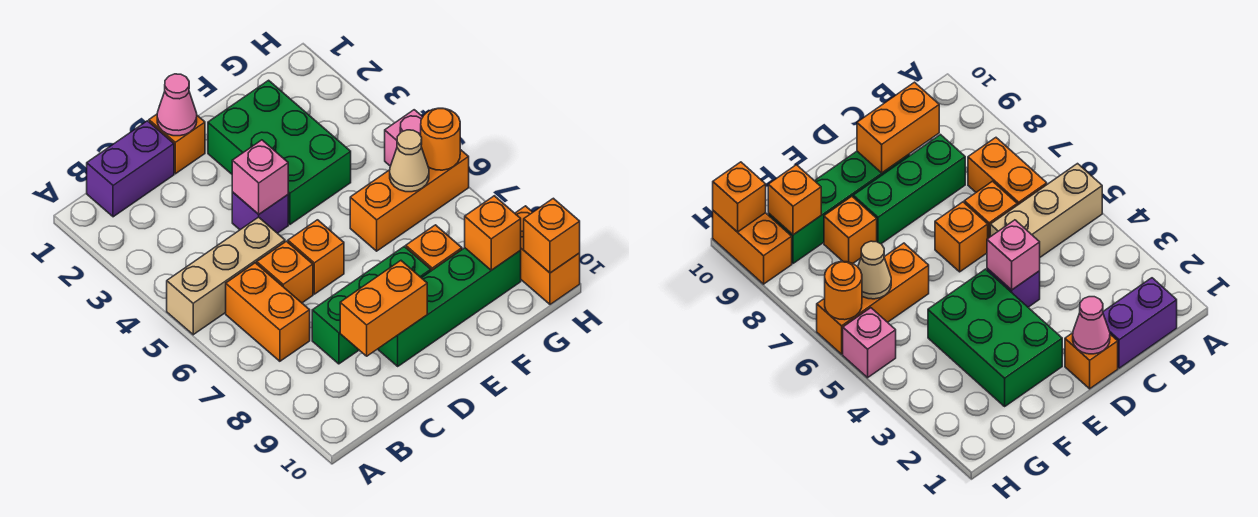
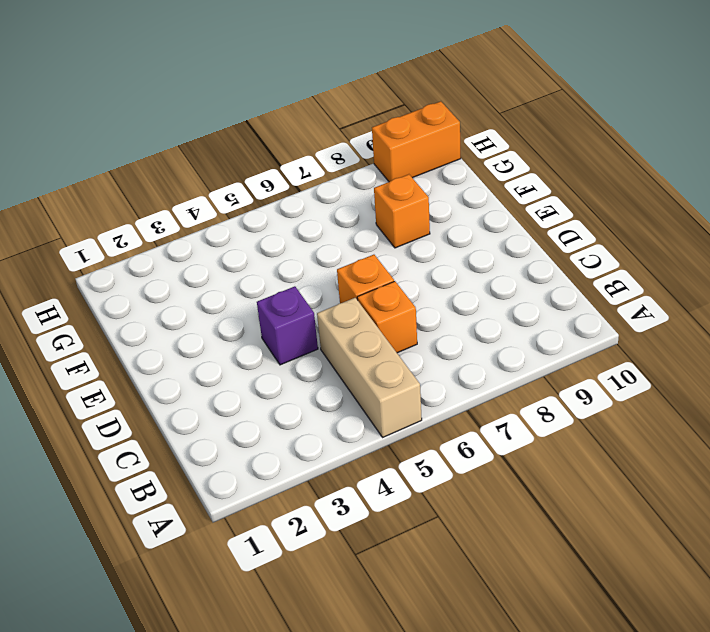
none -> purple brick B1:C1 level 1
none -> orange brick B6:B7 level 1
none -> green brick C8:E8 level 1

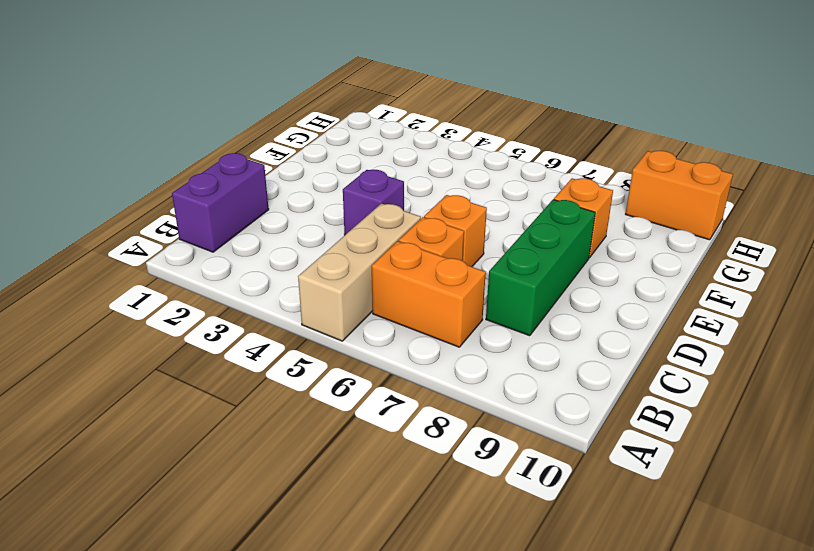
none -> orange brick D1 level 1
none -> green brick D9:G9 level 1
none -> green brick E2:F4 level 1

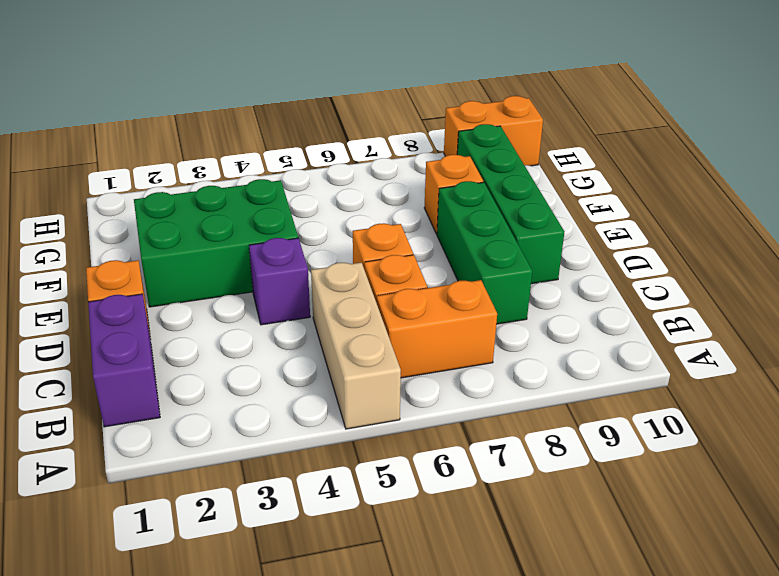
none -> orange brick F6:H6 level 1
none -> pink brick H5 level 1
none -> orange brick C9:D9 level 2

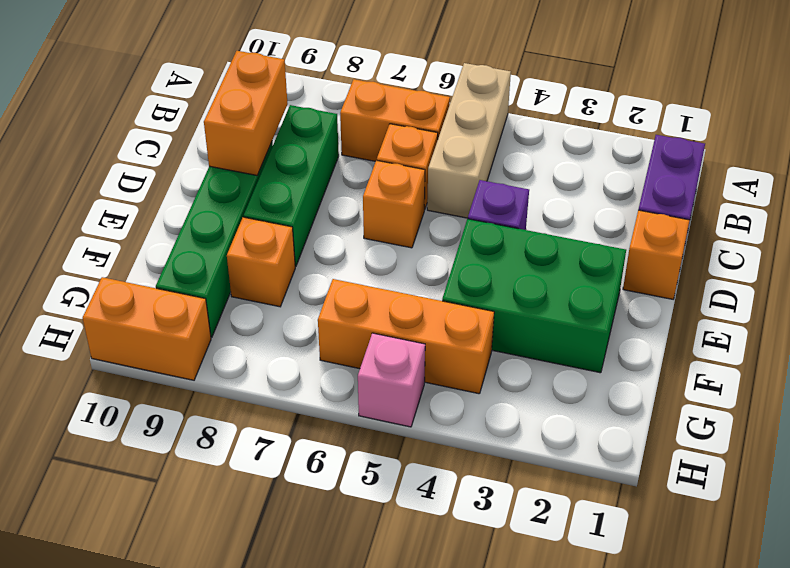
orange brick G4:G6 level 1 -> orange brick F6:H6 level 1
none -> pink cone D1 level 2
none -> pink brick D4 level 2
none -> tan cone G6 level 2

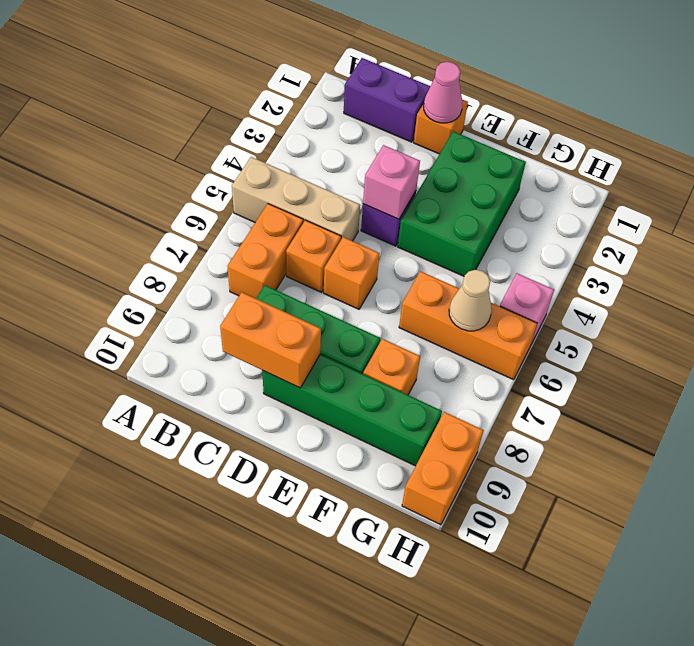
none -> orange brick G9 level 2
none -> orange round brick H6 level 2
none -> orange brick H10 level 2

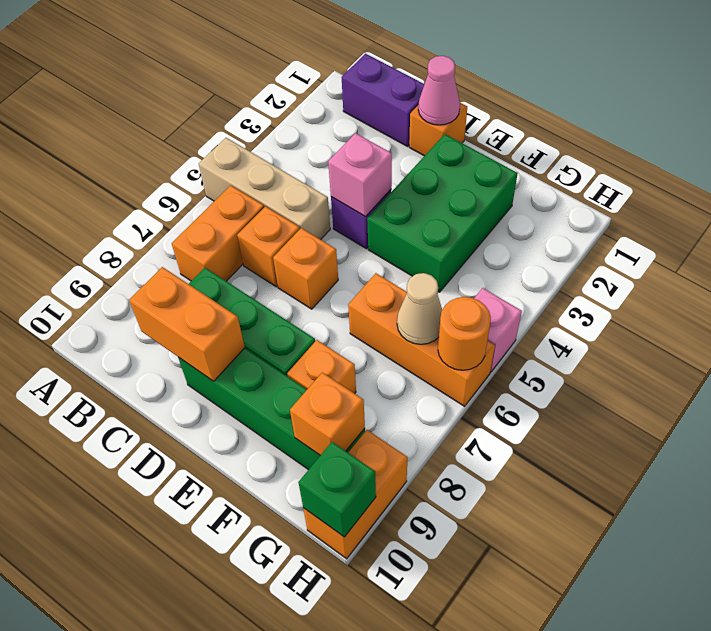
green brick H10 level 2 -> orange brick H10 level 2

